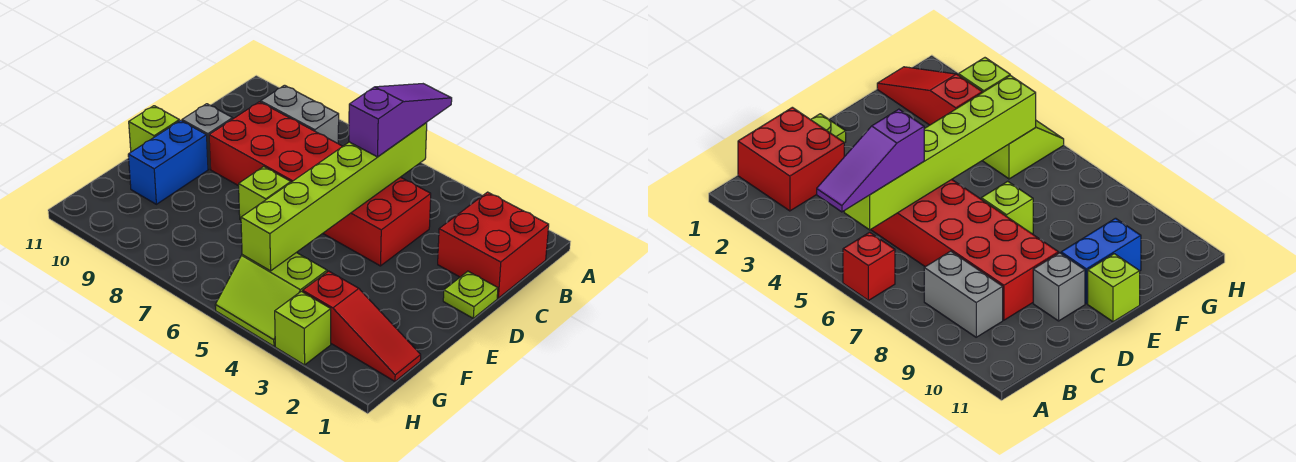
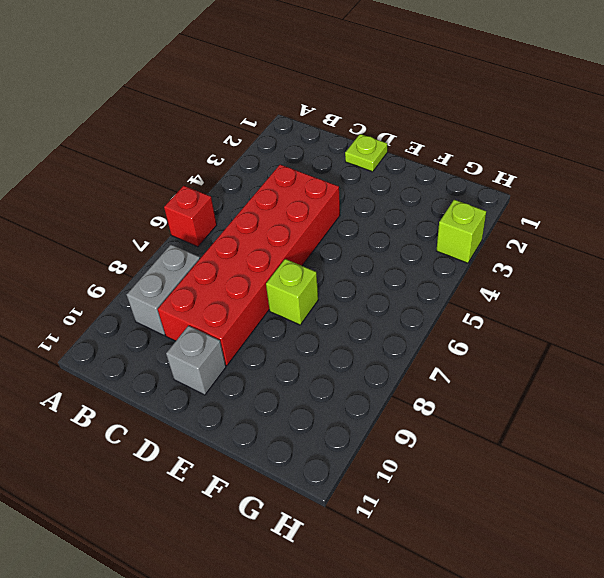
none -> red brick B1:C2 level 1
none -> blue brick E10:F10 level 1
none -> lime brick E11 level 1

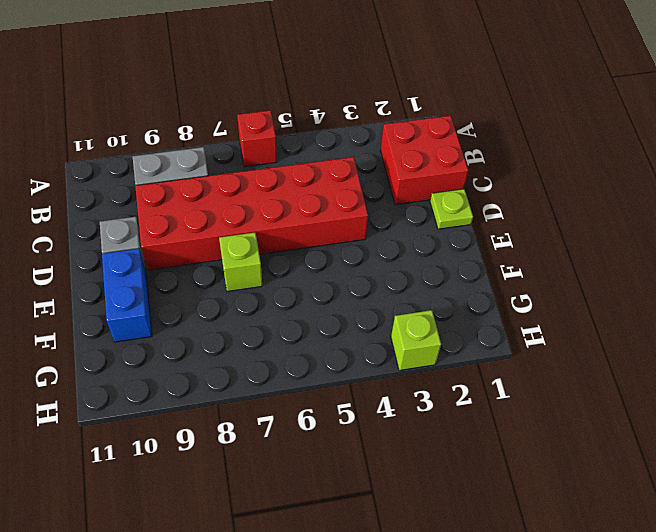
none -> lime brick E11 level 1
none -> red slope G1:G3 level 1 top 3
none -> lime slope G4:H5 level 1 top G

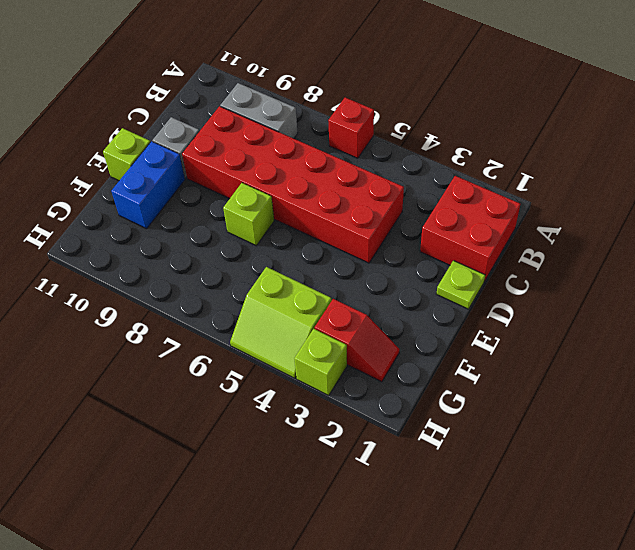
red slope G2:G3 level 1 top 3 -> red slope G1:G3 level 1 top 3
none -> lime brick B5:G5 level 2
none -> purple slope A5:C5 level 3 top C

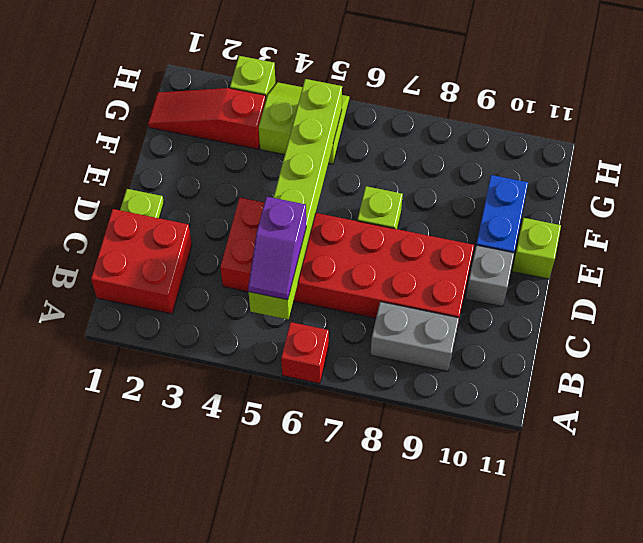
purple slope B5:C5 level 3 top C -> purple slope A5:C5 level 3 top C

